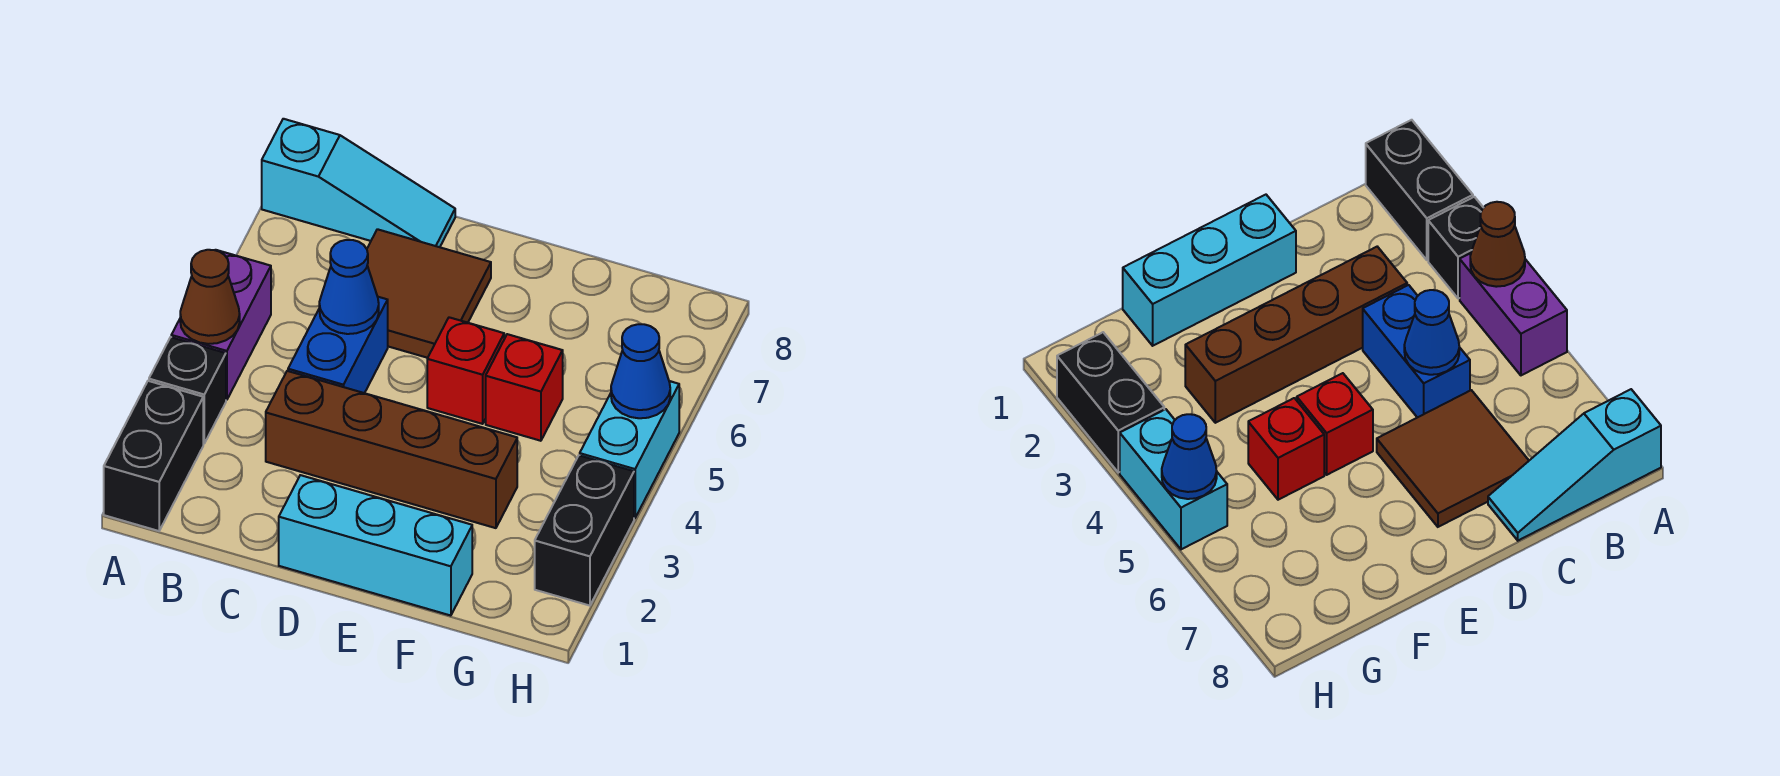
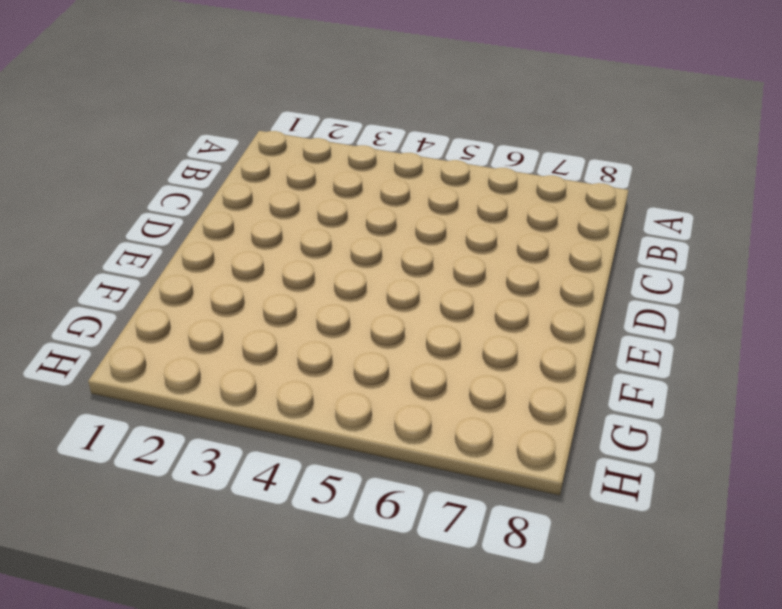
none -> black brick A1:A2 level 1
none -> black brick A3 level 1
none -> purple brick A4:A5 level 1

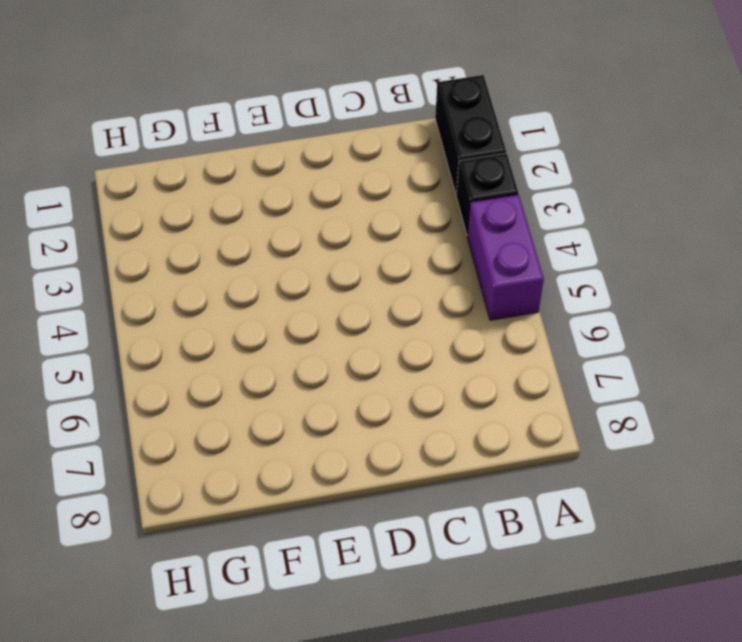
none -> cyan slope A8:C8 level 1 top A
none -> brown brick C3:F3 level 1
none -> blue brick C4:C5 level 1

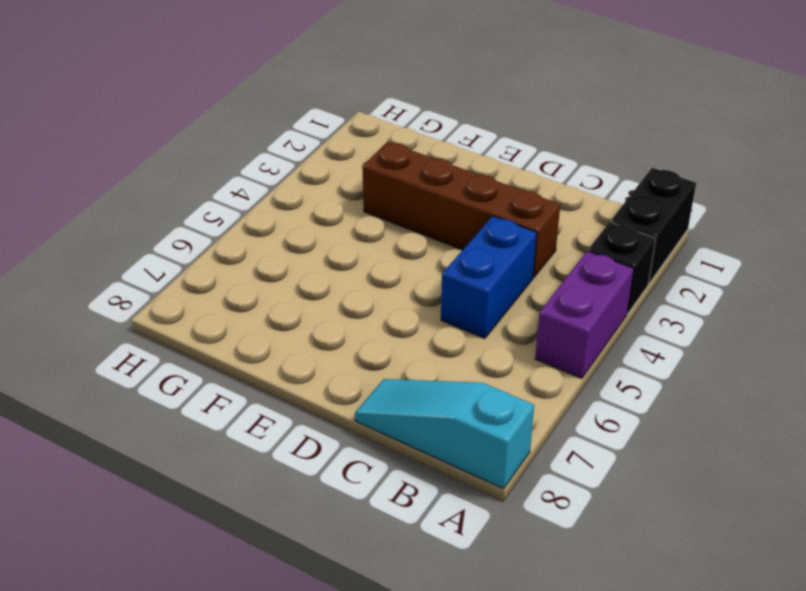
none -> brown tile C6:D7 level 1
none -> cyan brick D1:F1 level 1
none -> red brick E5 level 1

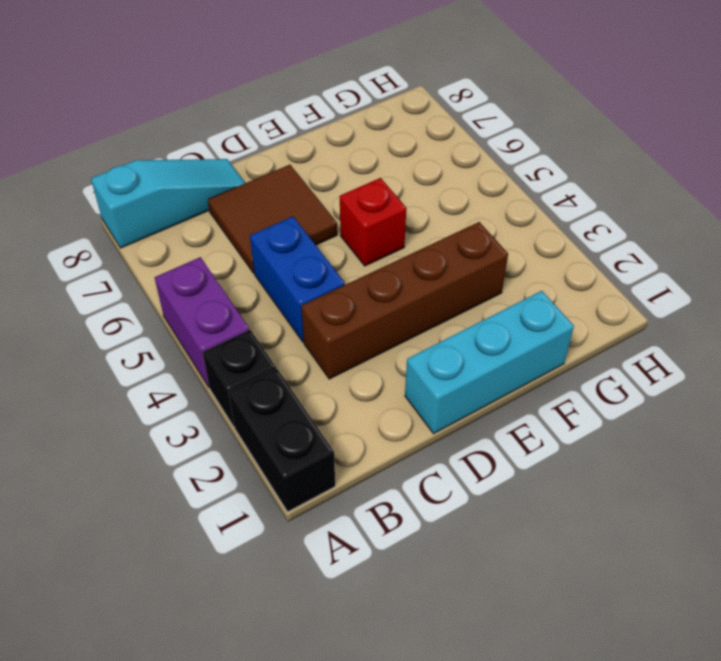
none -> red brick F5 level 1
none -> black brick H2:H3 level 1
none -> cyan brick H4:H5 level 1

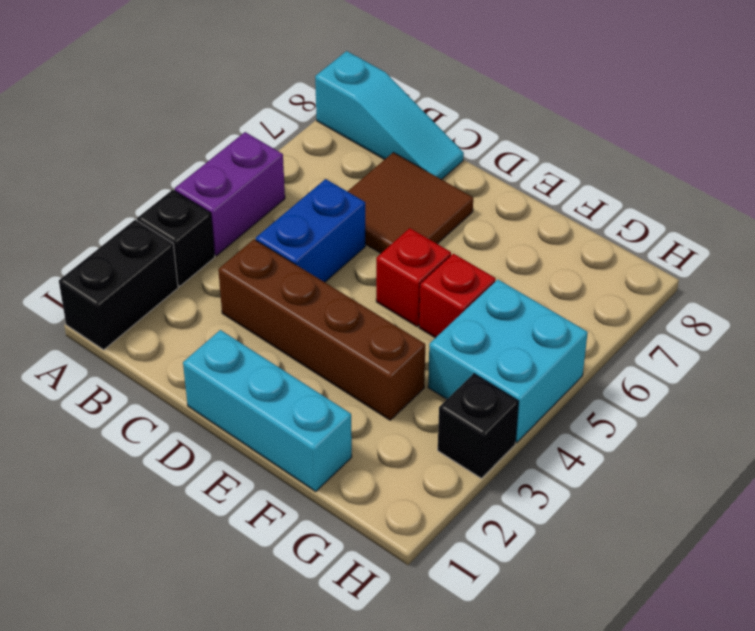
cyan brick G4:H5 level 1 -> cyan brick H4:H5 level 1
black brick H3 level 1 -> black brick H2:H3 level 1
none -> brown cone A4 level 2
none -> blue cone C5 level 2
none -> blue cone H5 level 2

